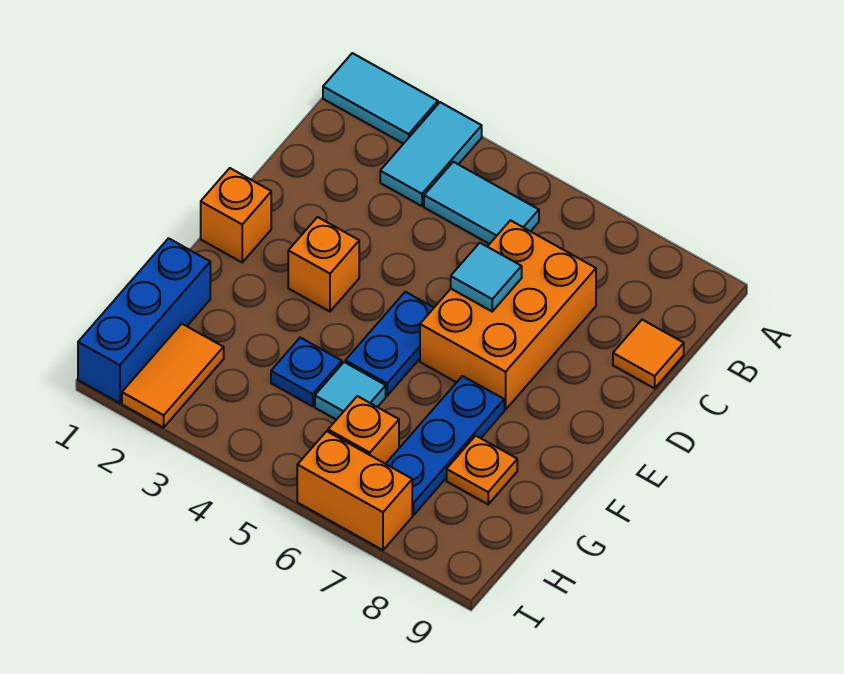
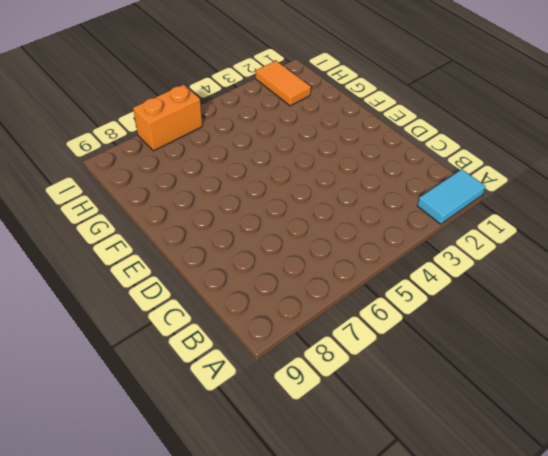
none -> cyan tile A3:B3 level 1
none -> cyan tile B4:B5 level 1
none -> orange brick C6:E7 level 1

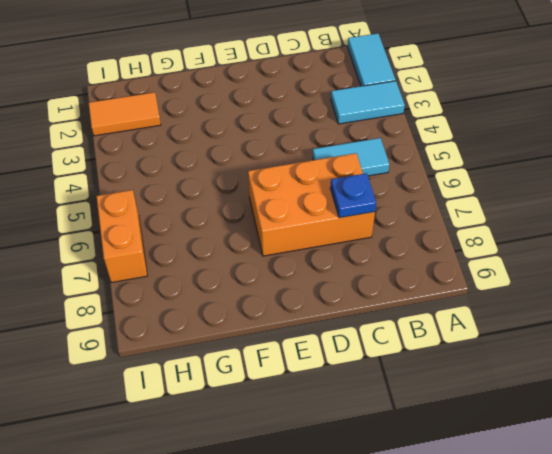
cyan tile B5:C5 level 1 -> cyan tile B4:B5 level 1
blue plate C7 level 2 -> blue plate G4 level 1
none -> orange tile C9 level 1
none -> orange brick E1 level 1
none -> orange brick E3 level 1

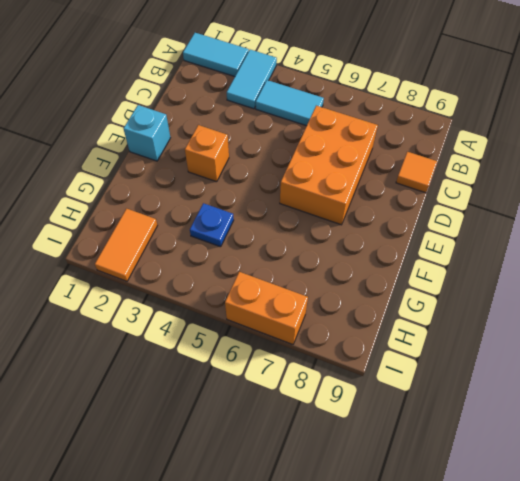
cyan brick E1 level 1 -> orange brick E1 level 1
none -> blue plate E5:F5 level 1
none -> blue plate F7:H7 level 1
none -> blue brick G1:I1 level 1

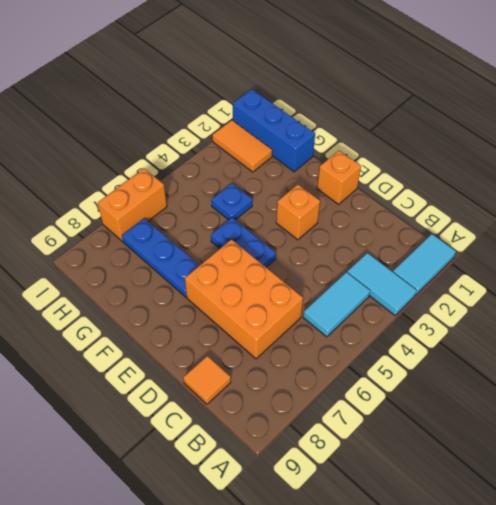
none -> cyan tile G5 level 1
none -> orange plate G8 level 1
none -> orange brick H6 level 1

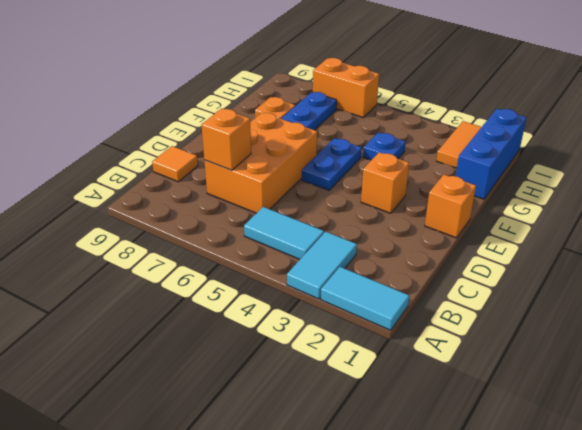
orange brick C7 level 2 -> orange brick H6 level 1
none -> cyan tile G5 level 1
none -> cyan tile D6 level 2

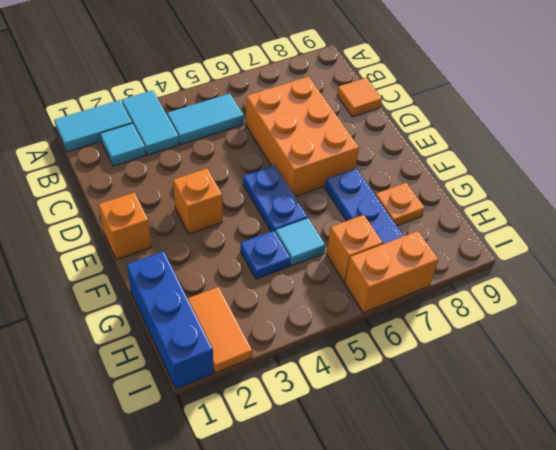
cyan tile B2 level 1 -> cyan tile D6 level 2

